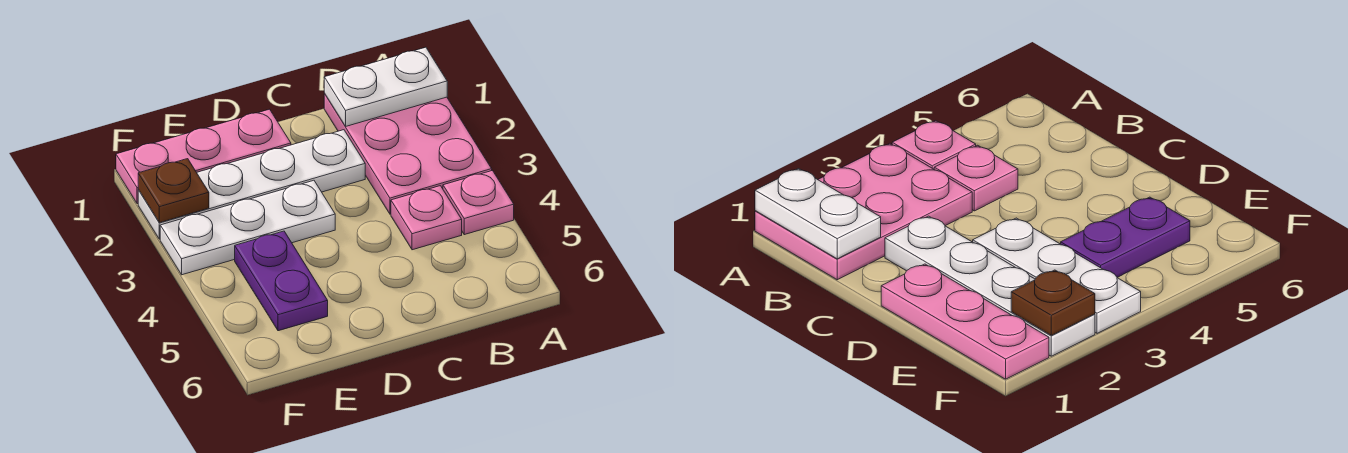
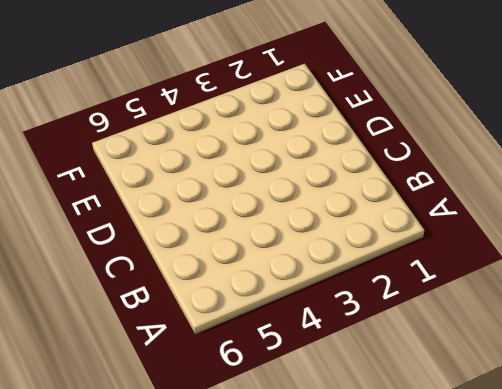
none -> pink plate A1:B3 level 1
none -> pink plate A4 level 1

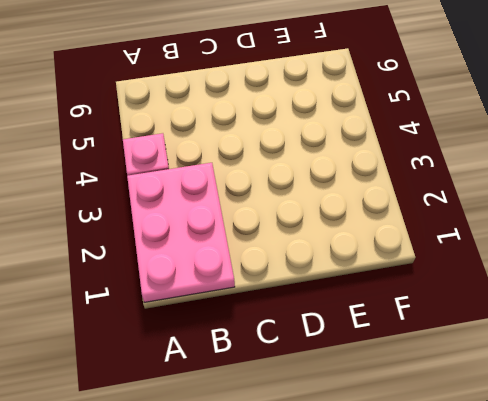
none -> pink plate B4 level 1
none -> white plate C2:F2 level 1

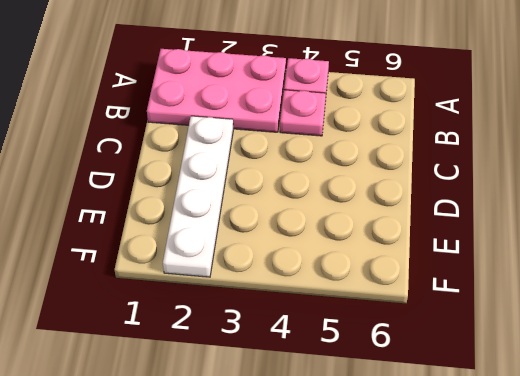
none -> pink plate D1:F1 level 1
none -> white plate D3:F3 level 1

